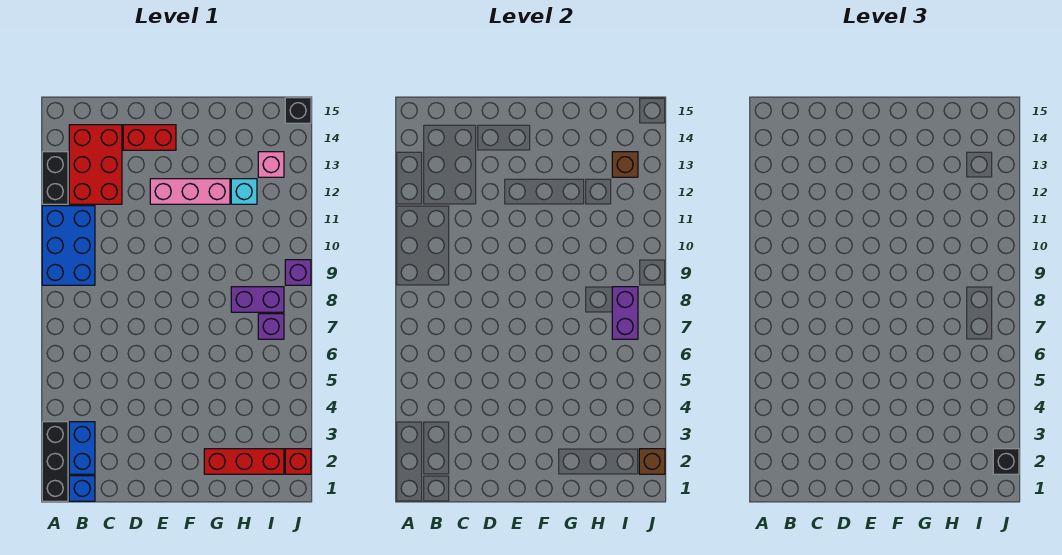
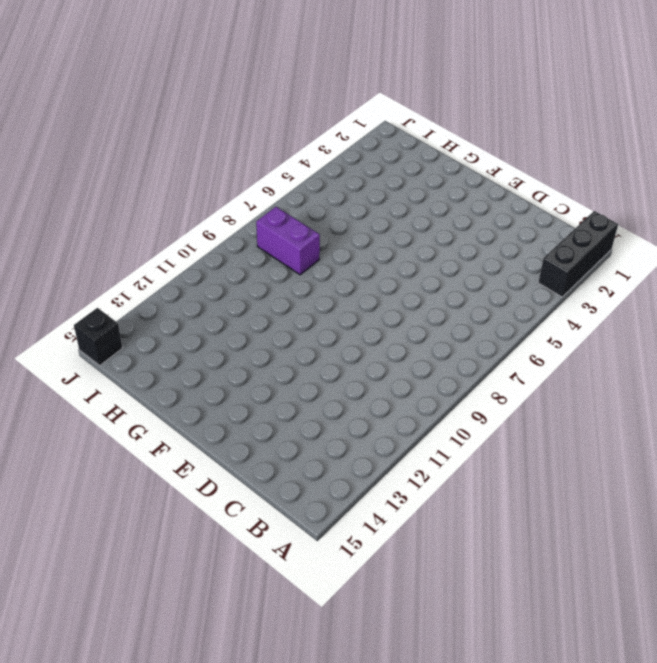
none -> blue brick A9:B11 level 1
none -> black brick A12:A13 level 1
none -> blue brick B1 level 1

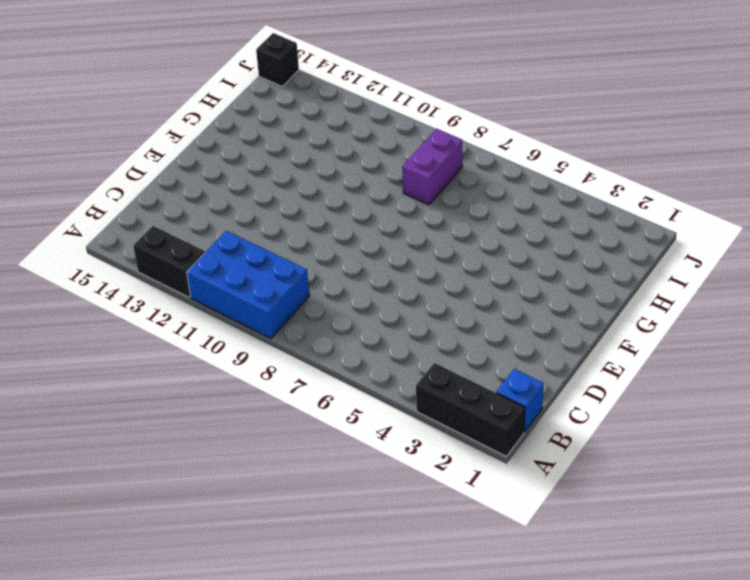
none -> blue brick B2:B3 level 1
none -> red brick B12:C14 level 1
none -> red brick D14:E14 level 1

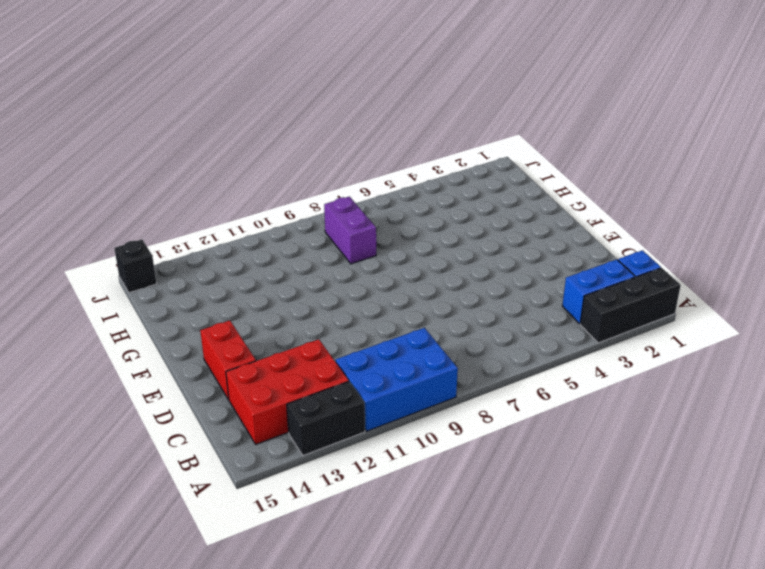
none -> pink brick E12:G12 level 1
none -> red brick G2:I2 level 1
none -> cyan brick H12 level 1

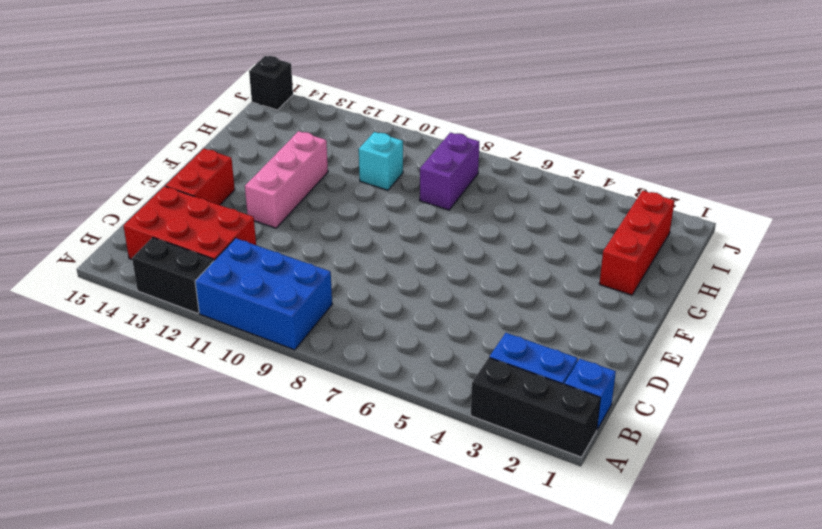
cyan brick H10 level 1 -> cyan brick H12 level 1
none -> purple brick I7 level 1
none -> pink brick I13 level 1
none -> red brick J2 level 1

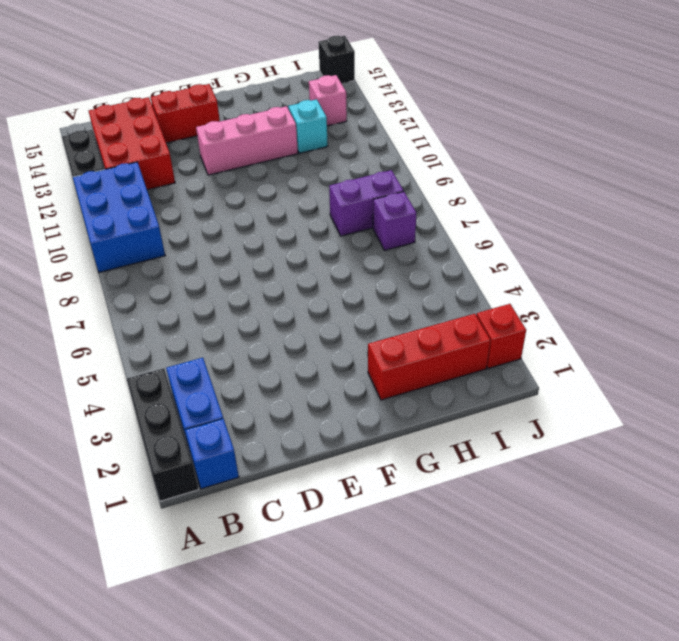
none -> purple brick J9 level 1
none -> purple brick I7:I8 level 2
none -> brown brick I13 level 2

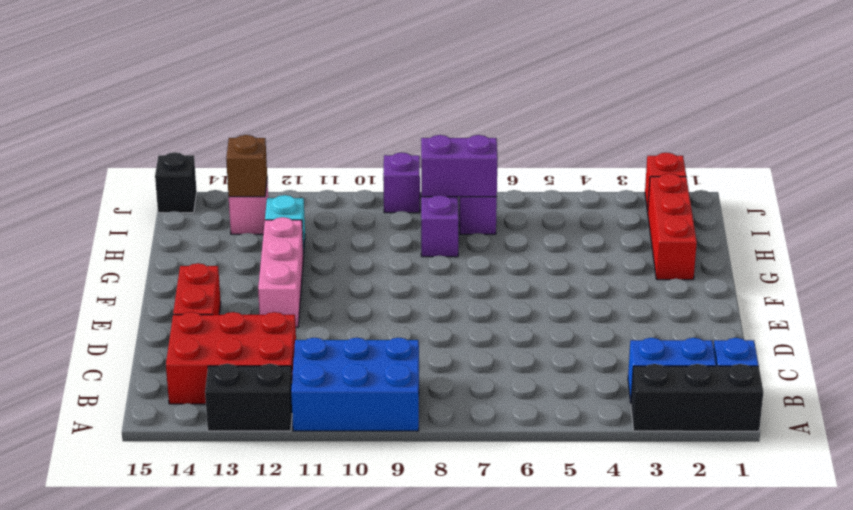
none -> brown brick J2 level 2
none -> black brick J2 level 3

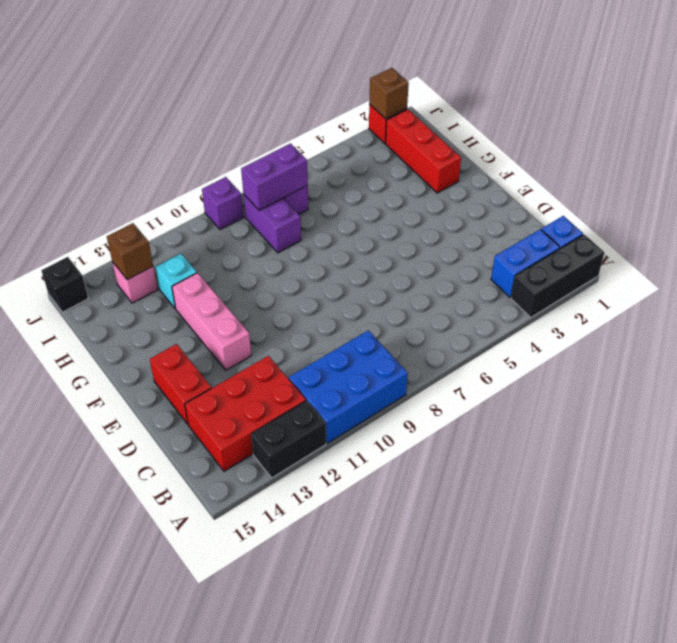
none -> black brick J2 level 3

